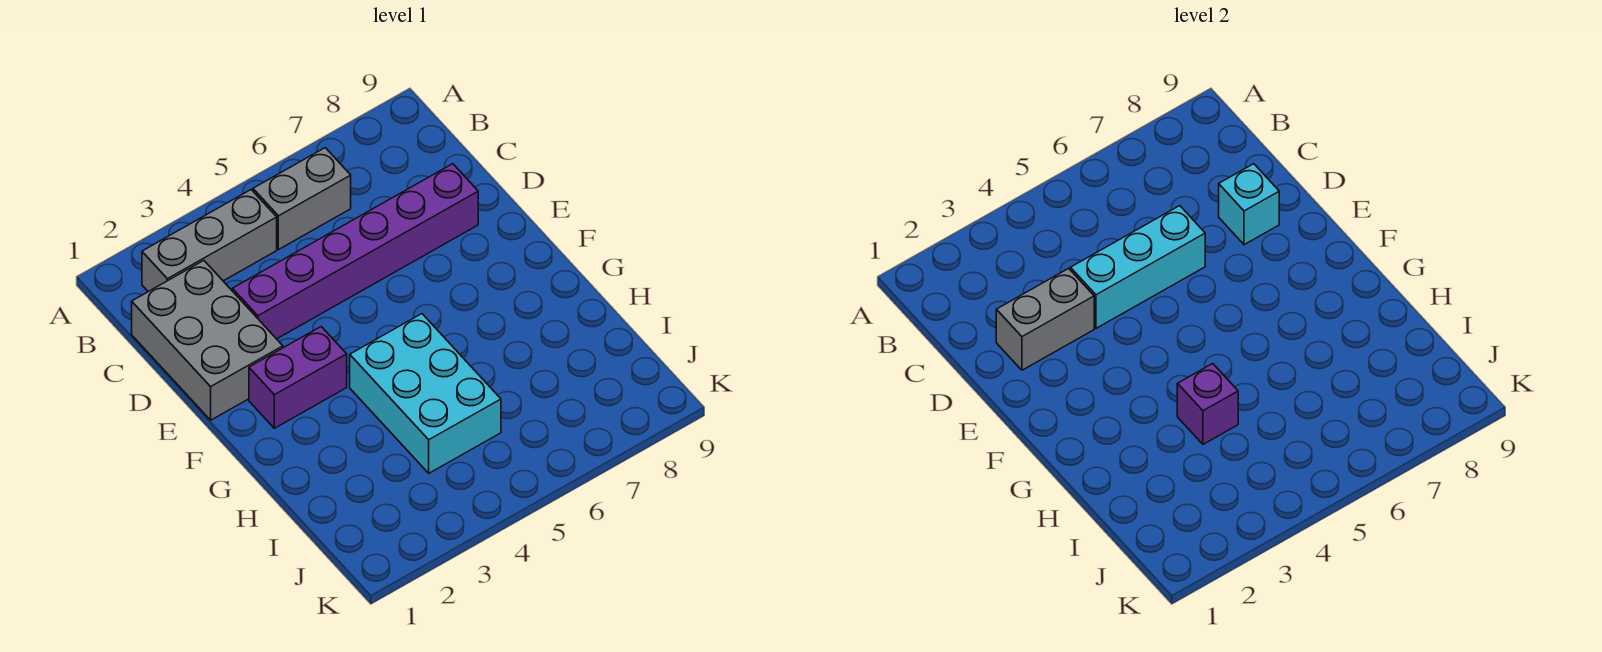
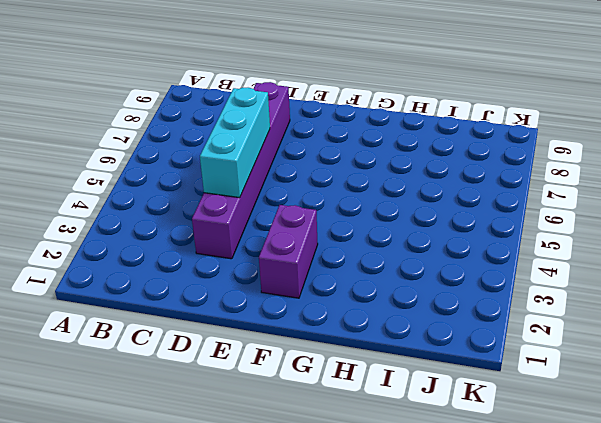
none -> grey brick B2:B4 level 1
none -> grey brick B5:B6 level 1

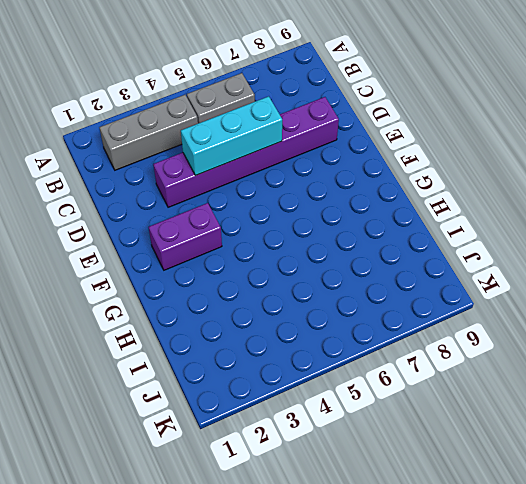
none -> grey brick C1:E2 level 1
none -> cyan brick G4:I5 level 1

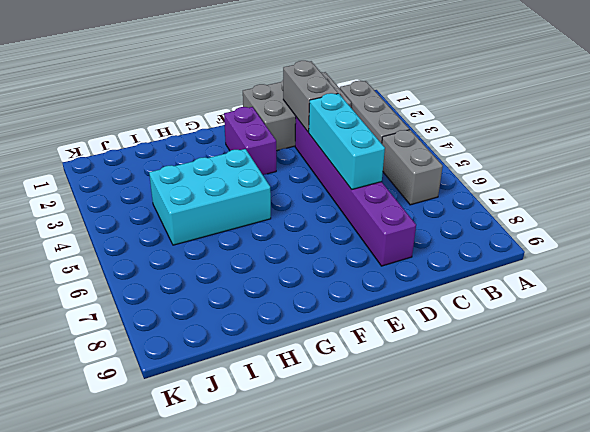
none -> cyan brick D8 level 2
none -> purple brick H4 level 2

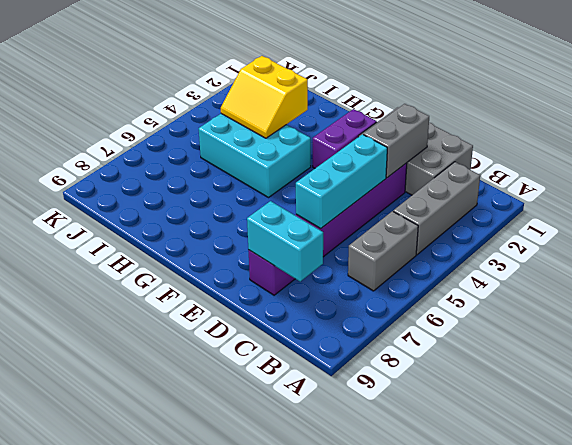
cyan brick C8:D8 level 2 -> cyan brick D8 level 2
yellow slope H3:I4 level 2 top 3 -> purple brick H4 level 2

